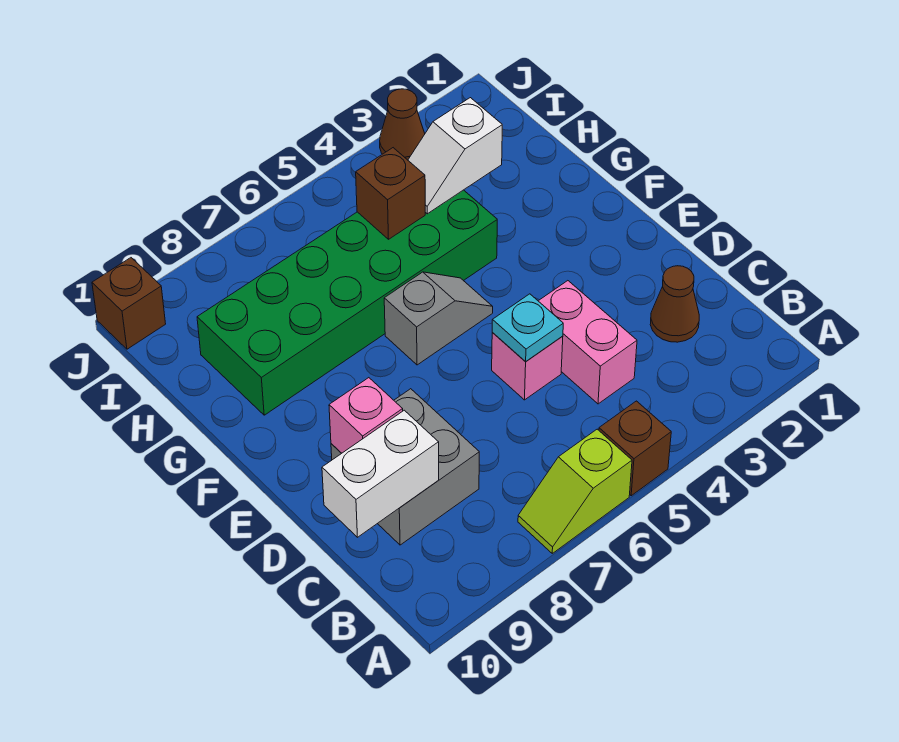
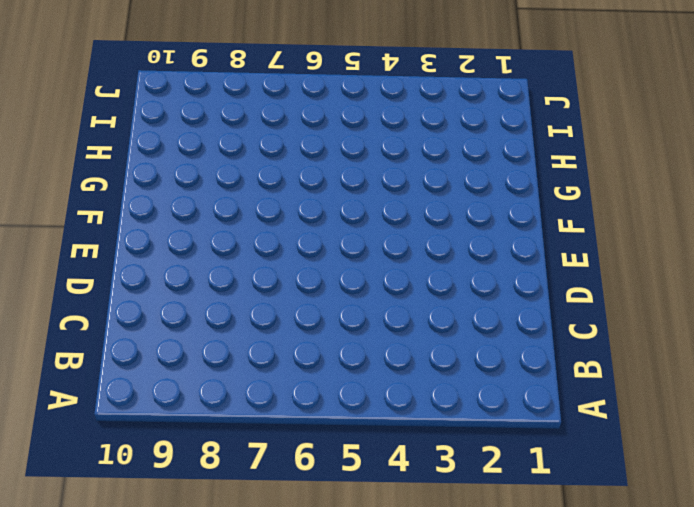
none -> brown brick A5 level 1
none -> lime slope A6:A7 level 1 top 6
none -> brown cone C2 level 1

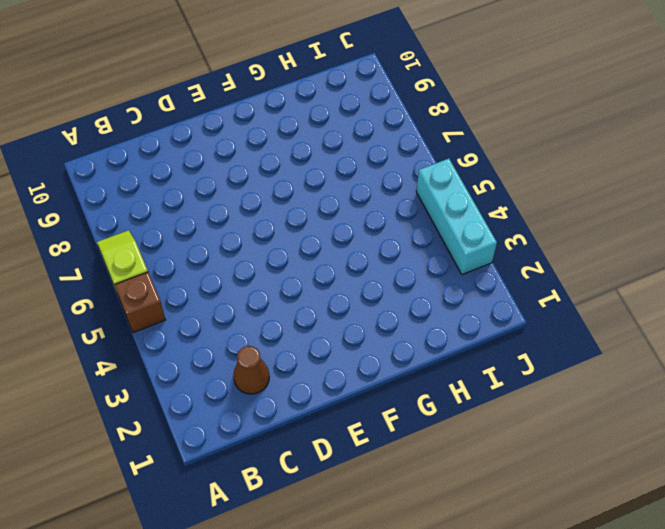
cyan brick J3:J5 level 1 -> brown cone J3 level 1
none -> pink brick C4:D4 level 1
none -> grey brick C8:D9 level 1
none -> pink brick D5 level 1

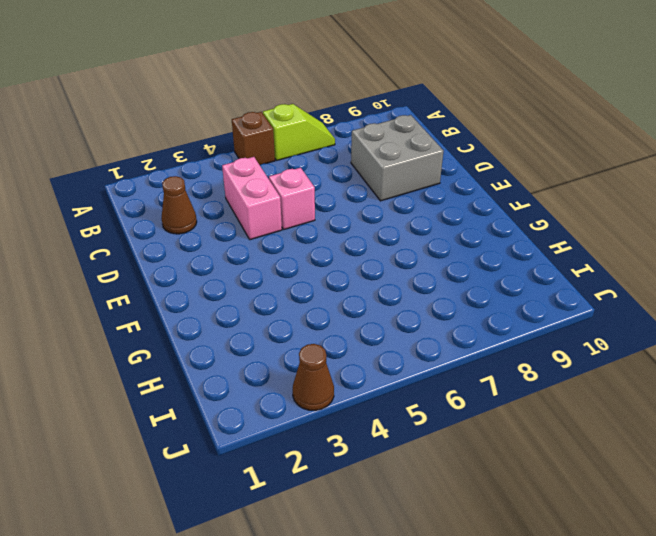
none -> grey slope F5:F6 level 1 top 6
none -> green brick G4:H9 level 1
none -> brown brick J10 level 1

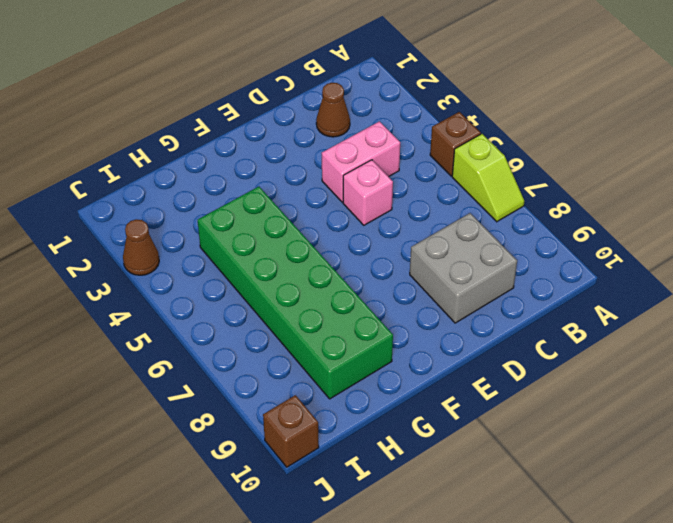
none -> grey slope F5:F6 level 1 top 6
none -> white brick C9:C10 level 2
none -> cyan plate D5 level 2

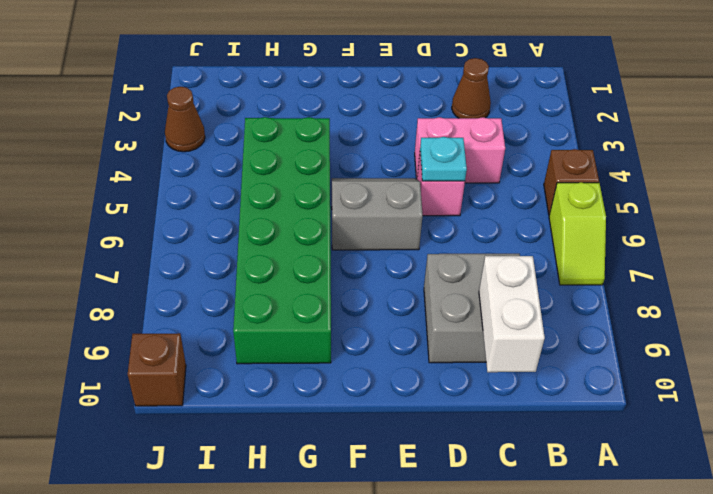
grey slope E5:F6 level 1 top 6 -> grey slope F5:F6 level 1 top 6
none -> pink brick D9 level 2
none -> white slope H3:H4 level 2 top 3
none -> brown brick H5 level 2

